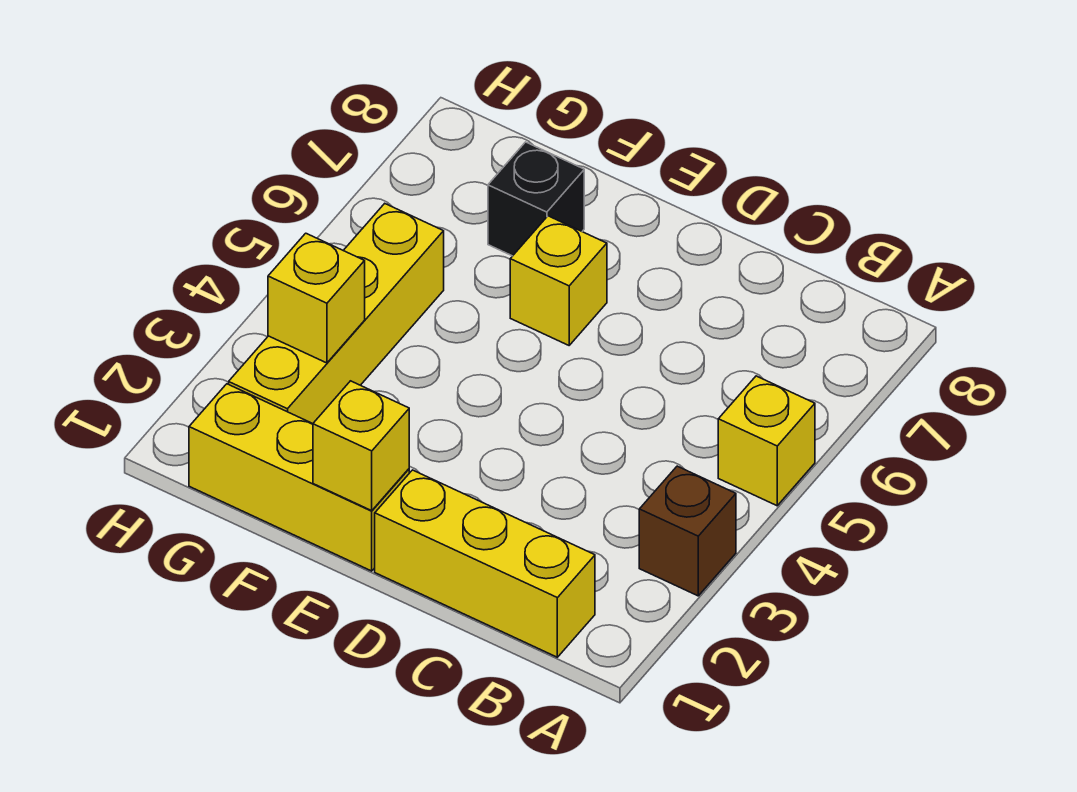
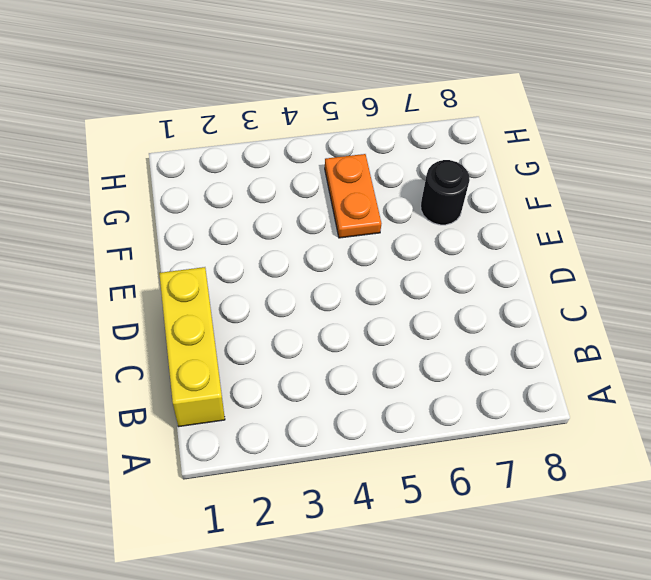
orange plate F5:G5 level 1 -> yellow brick G2:G5 level 1
black round brick F7 level 1 -> black brick F7 level 1
none -> brown brick A3 level 1
none -> yellow brick A5 level 1

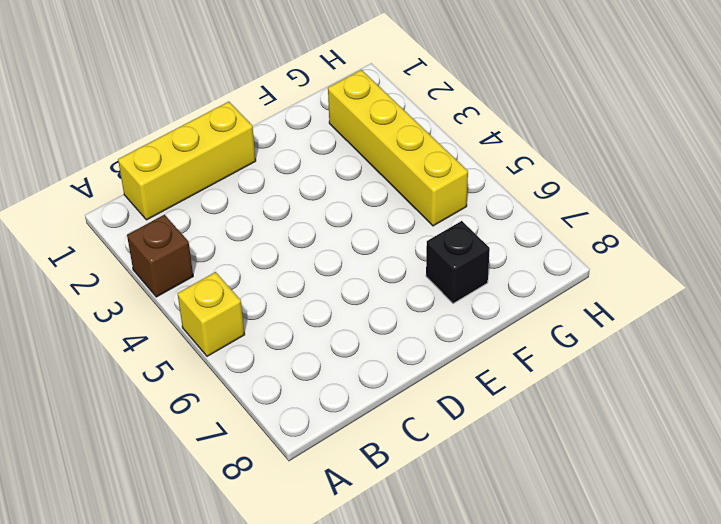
none -> yellow brick E1:G1 level 1
none -> yellow brick E6 level 1

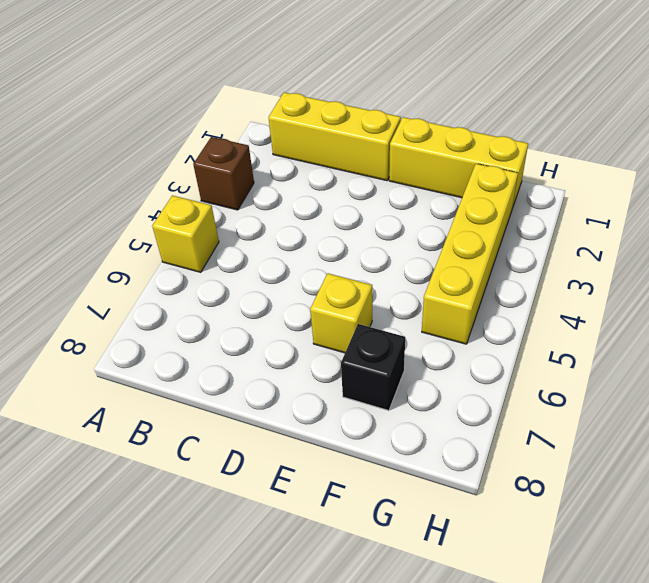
none -> yellow brick E1 level 2
none -> yellow brick G3 level 2

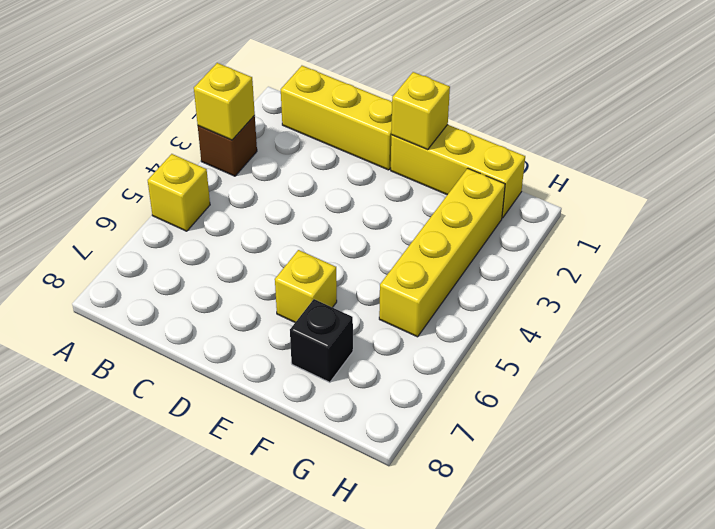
yellow brick A3 level 2 -> yellow brick G3 level 2

